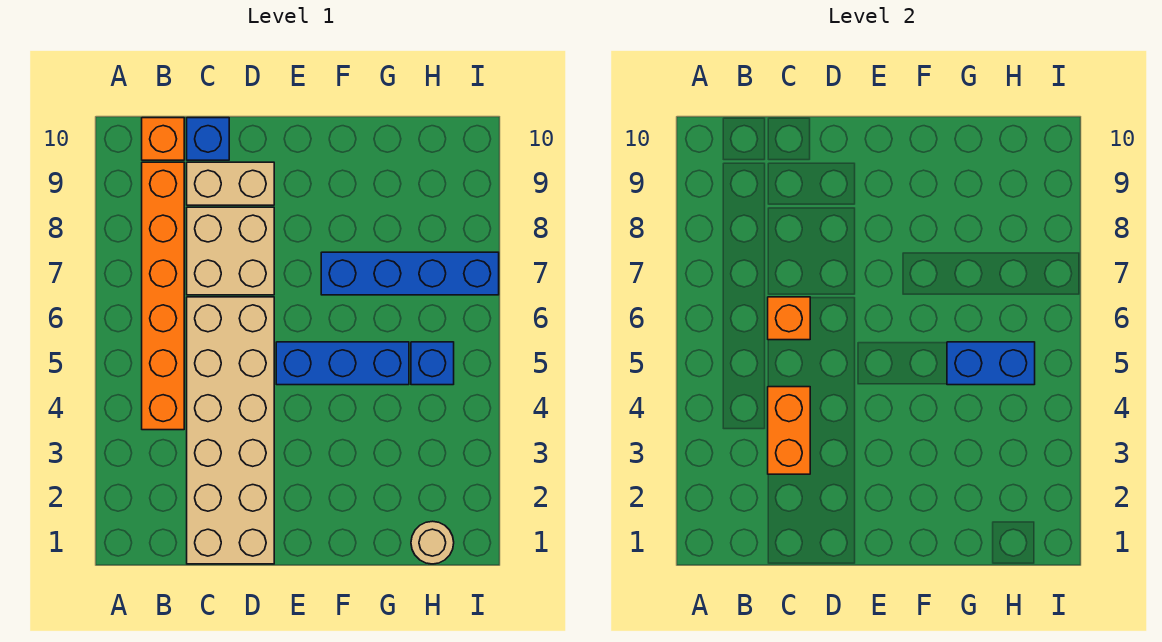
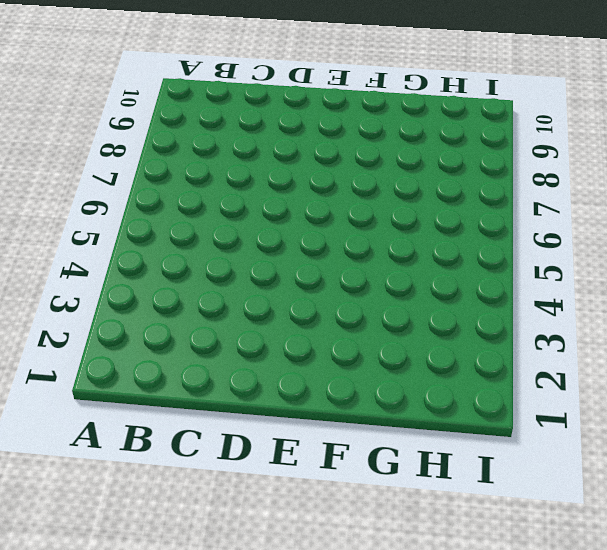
none -> orange brick B4:B9 level 1
none -> orange brick B10 level 1
none -> tan brick C1:D6 level 1

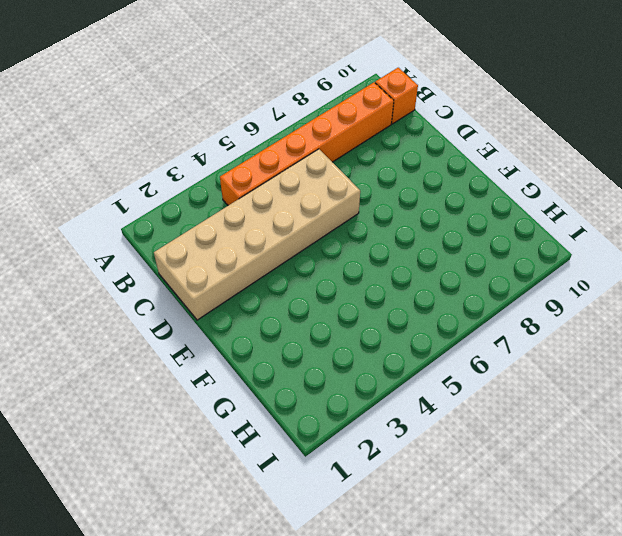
none -> tan brick C7:D8 level 1
none -> tan brick C9:D9 level 1
none -> blue brick C10 level 1

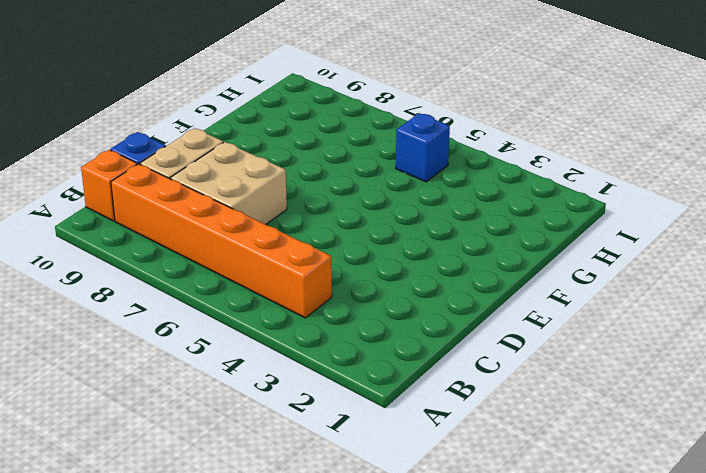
none -> tan brick C1:D6 level 1
none -> blue brick E5:G5 level 1
none -> blue brick F7:I7 level 1

